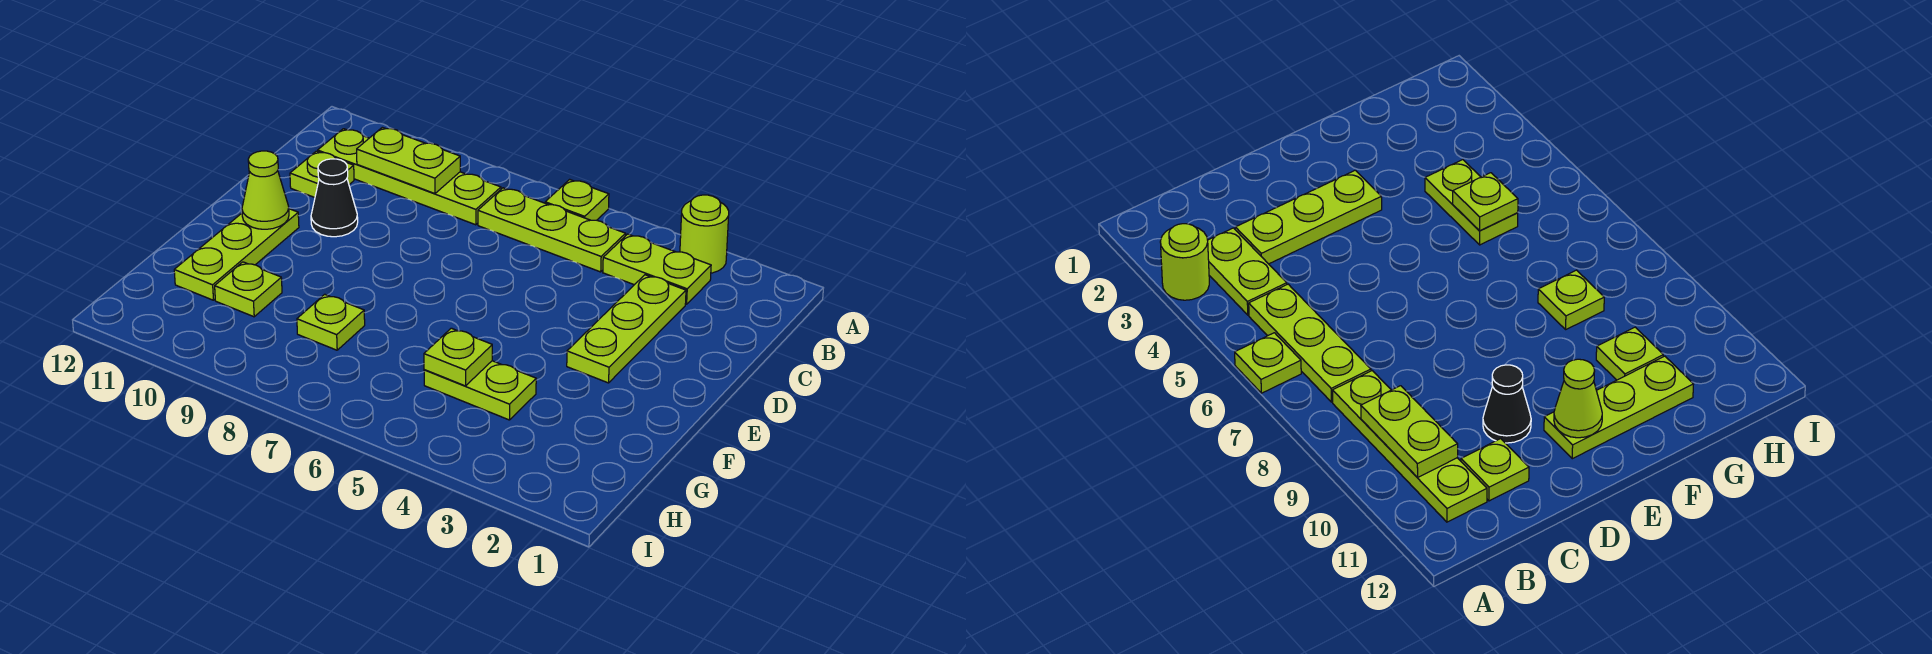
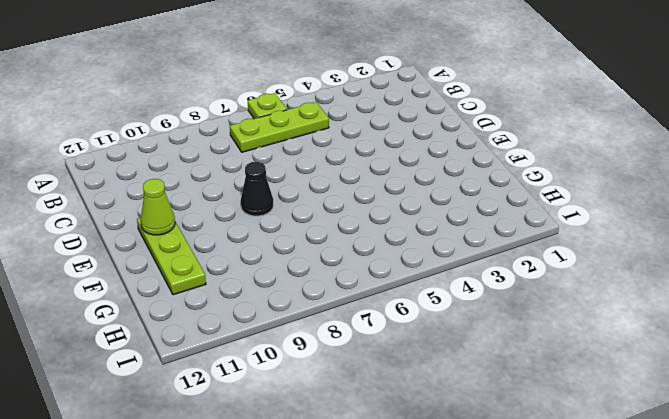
black cone E8 level 1 -> black cone D10 level 1
none -> lime round brick A3 level 1
none -> lime plate B3:B4 level 1
none -> lime plate B8:B11 level 1

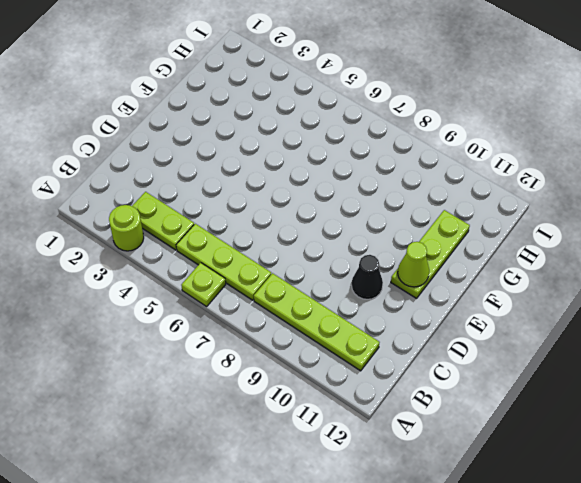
none -> lime plate C3:E3 level 1
none -> lime plate C11 level 1
none -> lime plate G4:G5 level 1

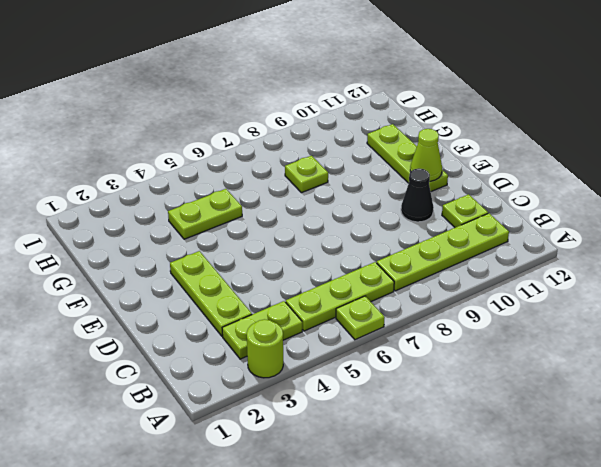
none -> lime plate G10 level 1
none -> lime plate B9:B10 level 2
none -> lime plate G5 level 2

